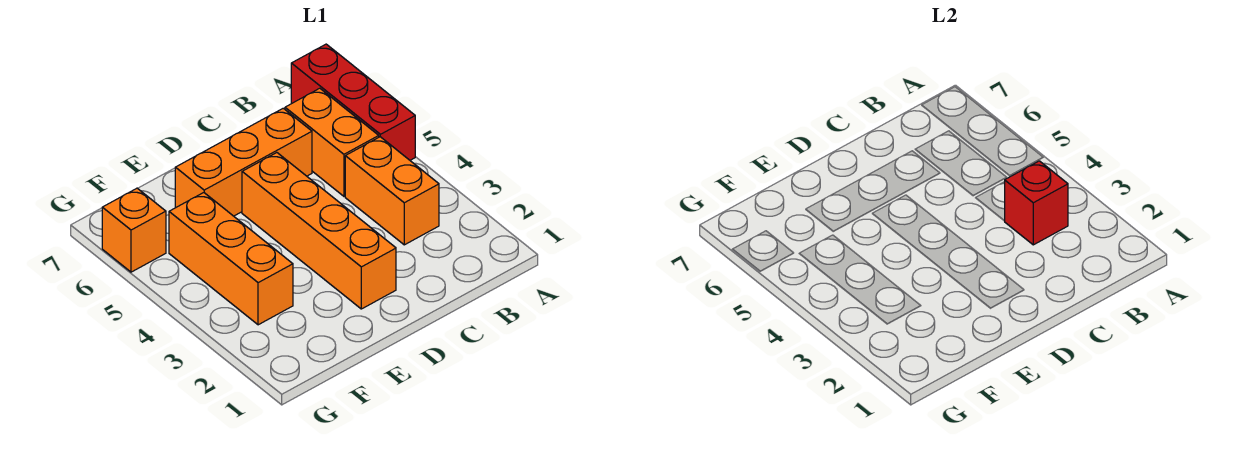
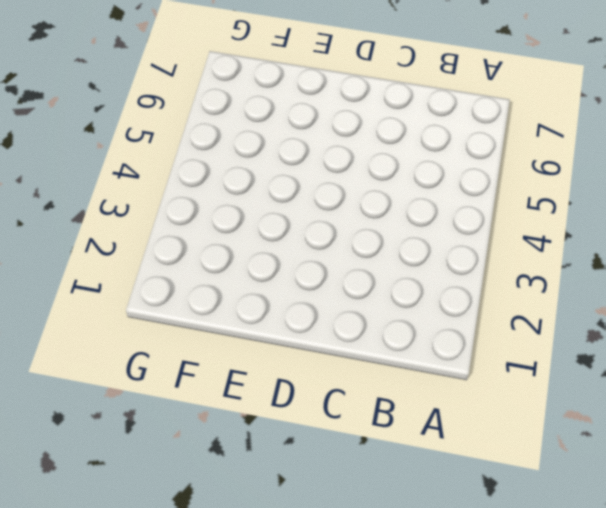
none -> red brick A5:A7 level 1
none -> orange brick B3:B4 level 1

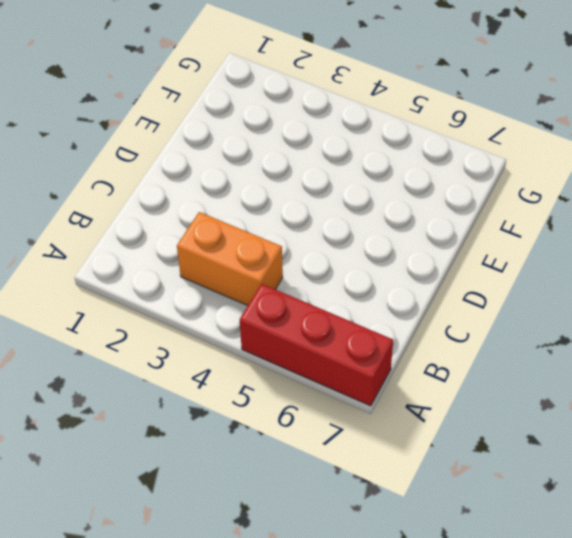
none -> orange brick B5:B6 level 1
none -> orange brick C6:E6 level 1

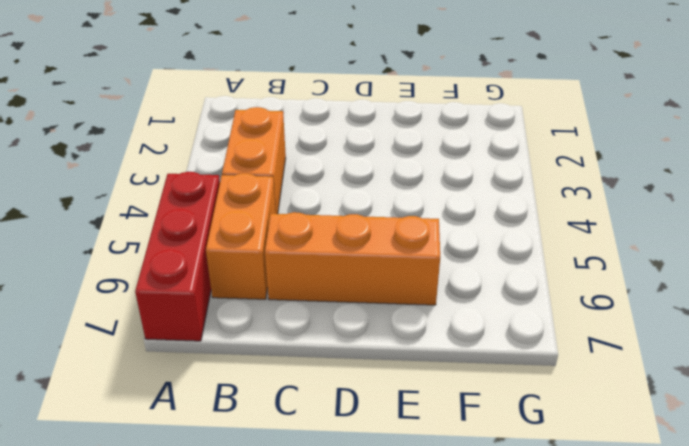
none -> orange brick D2:D5 level 1
none -> orange brick F3:F5 level 1

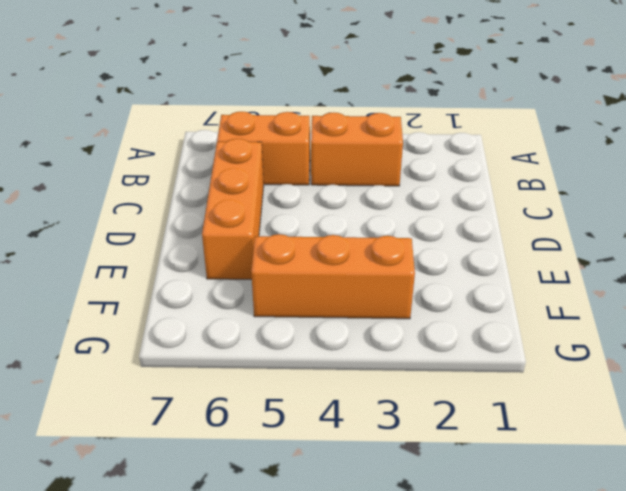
none -> red brick A5:A7 level 1
none -> orange brick D2:D5 level 1

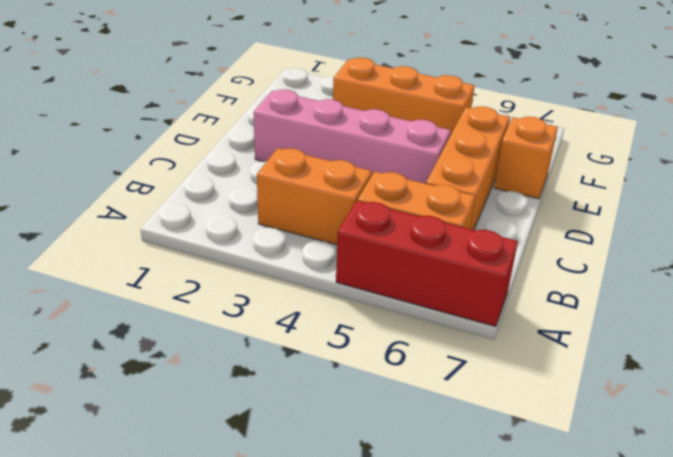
pink brick D2:D5 level 1 -> orange brick D2:D5 level 1
orange brick E7 level 1 -> orange brick G6 level 1
none -> red brick B3 level 2

